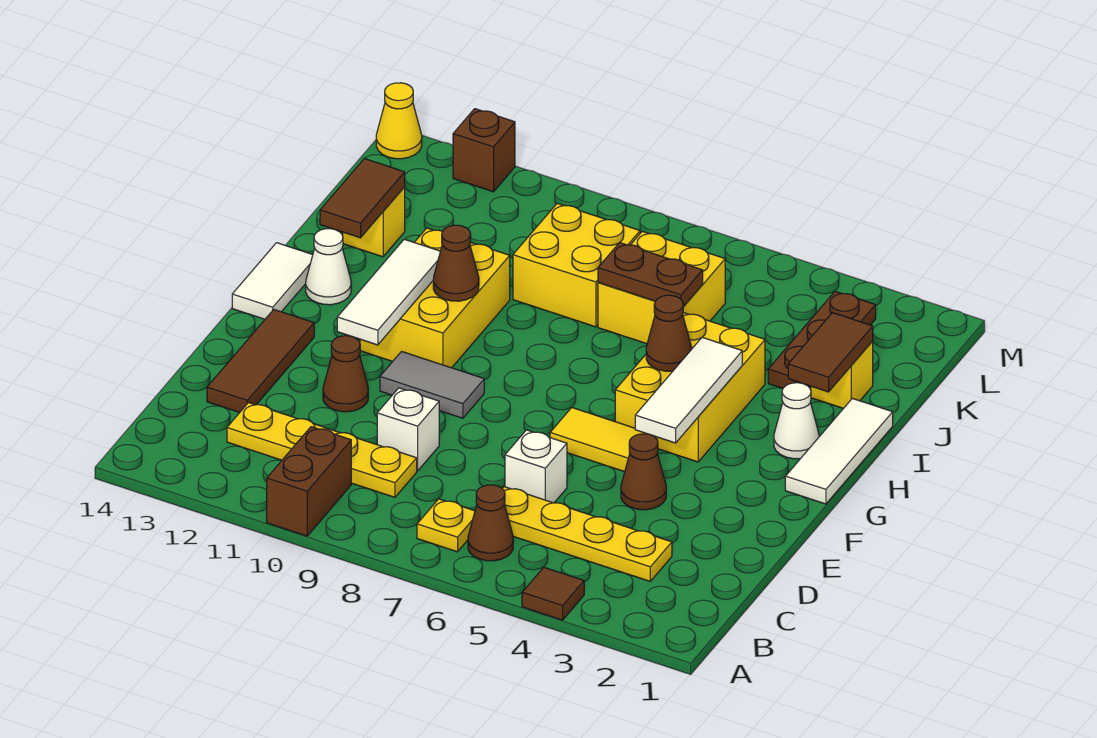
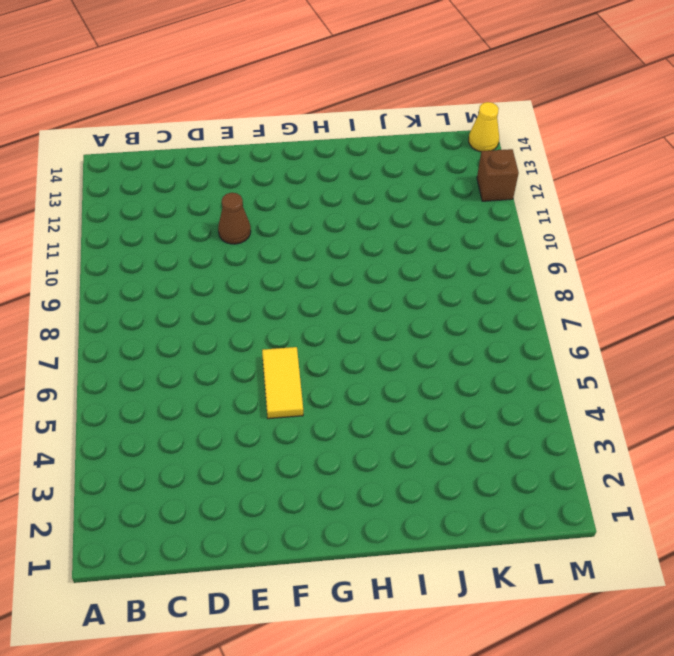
none -> brown tile A4 level 1
none -> brown brick A10:B10 level 1
none -> brown cone B6 level 1
none -> yellow plate B7 level 1

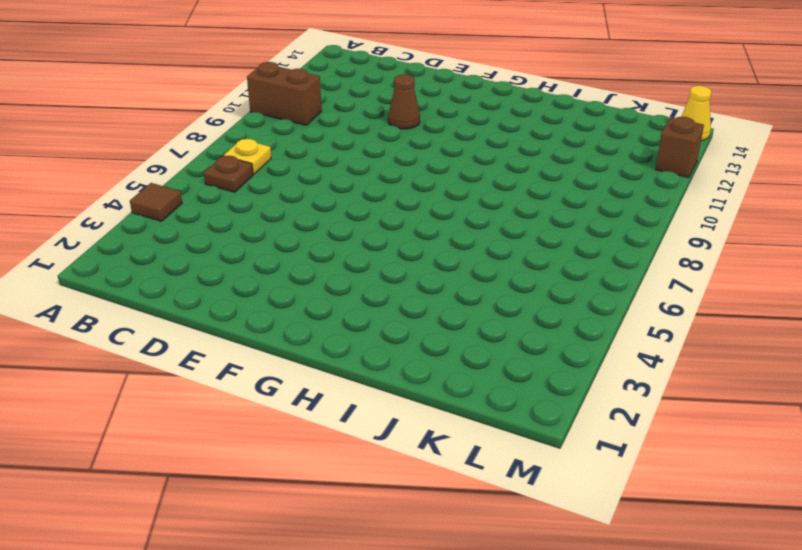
brown plate B6 level 1 -> brown cone B6 level 1
none -> yellow plate C3:C6 level 1
none -> yellow plate C9:C12 level 1
none -> white brick D6 level 1
none -> white brick D9 level 1

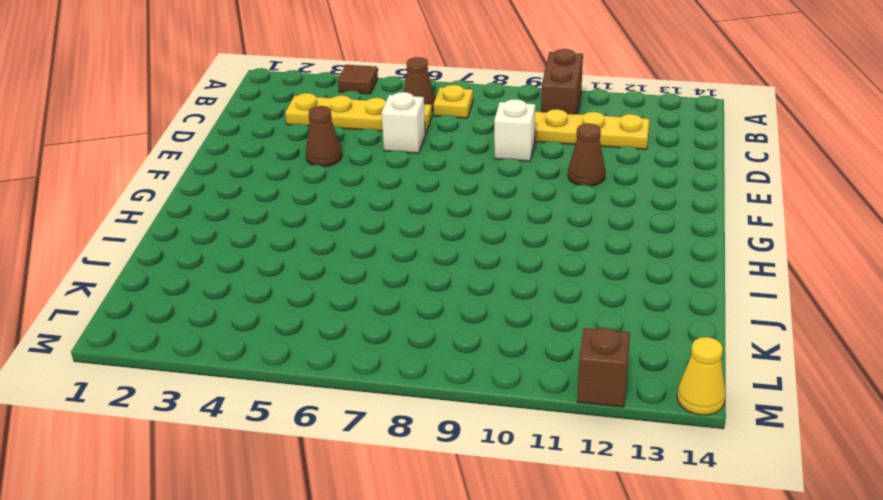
none -> brown tile D13:F13 level 1
none -> yellow tile F5:F6 level 1
none -> grey tile F9:F10 level 1
none -> white tile G1:I1 level 1

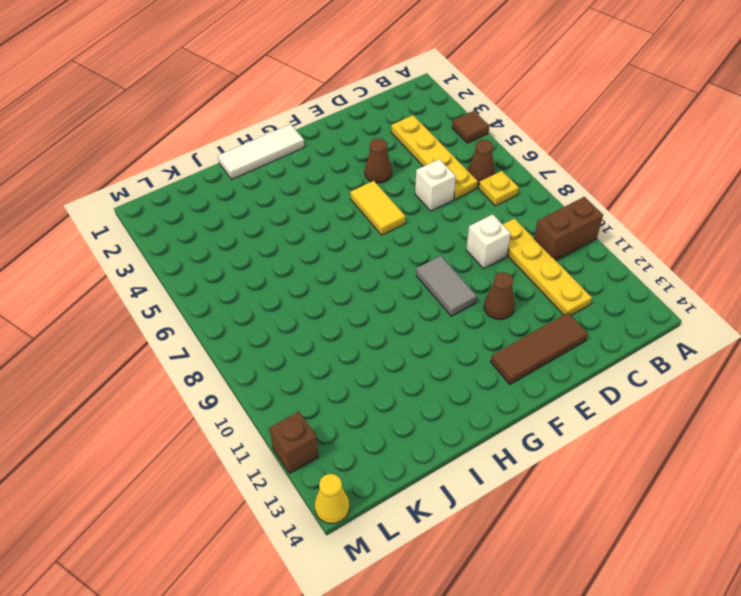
none -> yellow brick G4:I5 level 1
none -> yellow brick G10:I11 level 1
none -> white tile G14:H14 level 1
none -> white cone H2 level 1

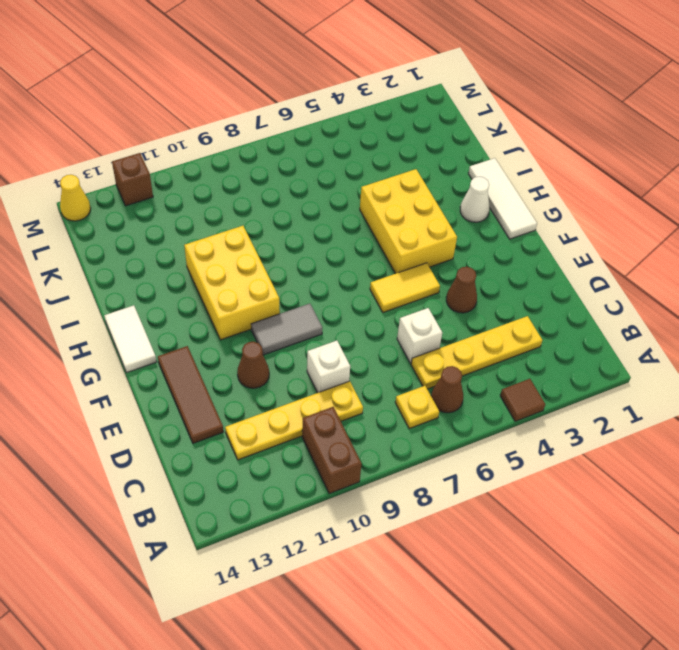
none -> white cone H13 level 1
none -> yellow brick J2 level 1
none -> brown plate J3:L3 level 1
none -> yellow brick J6:K7 level 1

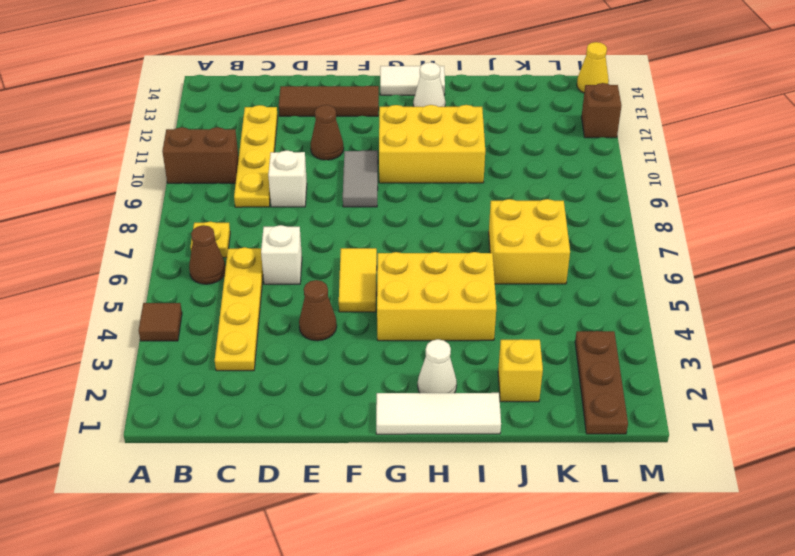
brown plate L1:L3 level 1 -> brown plate J3:L3 level 1
none -> yellow brick J8:K9 level 1
none -> yellow brick J13 level 1
none -> white tile F4:H4 level 2
none -> white tile F11:H11 level 2

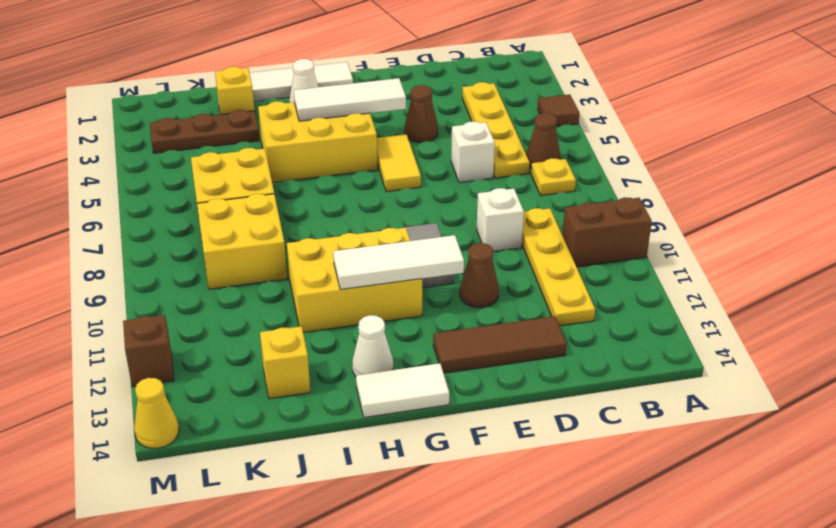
none -> brown cone H5 level 2
none -> brown cone H10 level 2
none -> brown tile I2:J2 level 2
none -> brown tile I13:J13 level 2

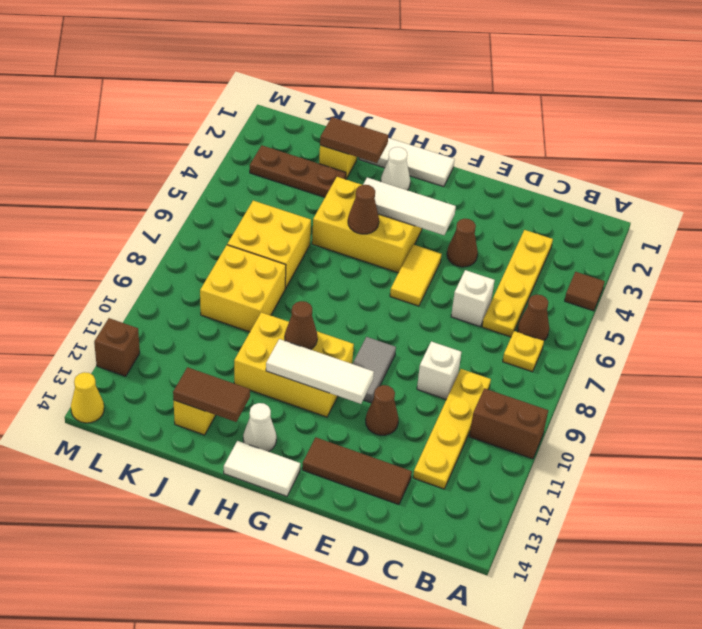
none -> brown plate J6:J7 level 2

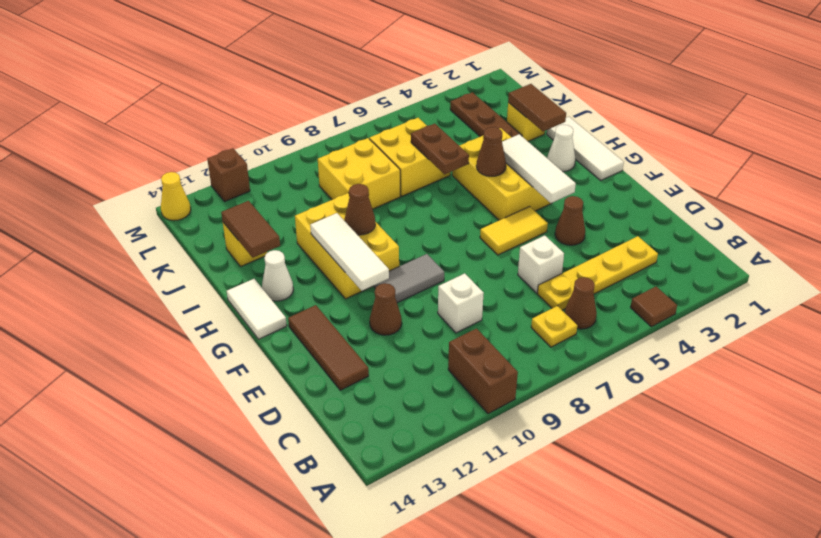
brown plate I6:J6 level 2 -> brown plate J6:J7 level 2
none -> yellow plate C9:C12 level 1

